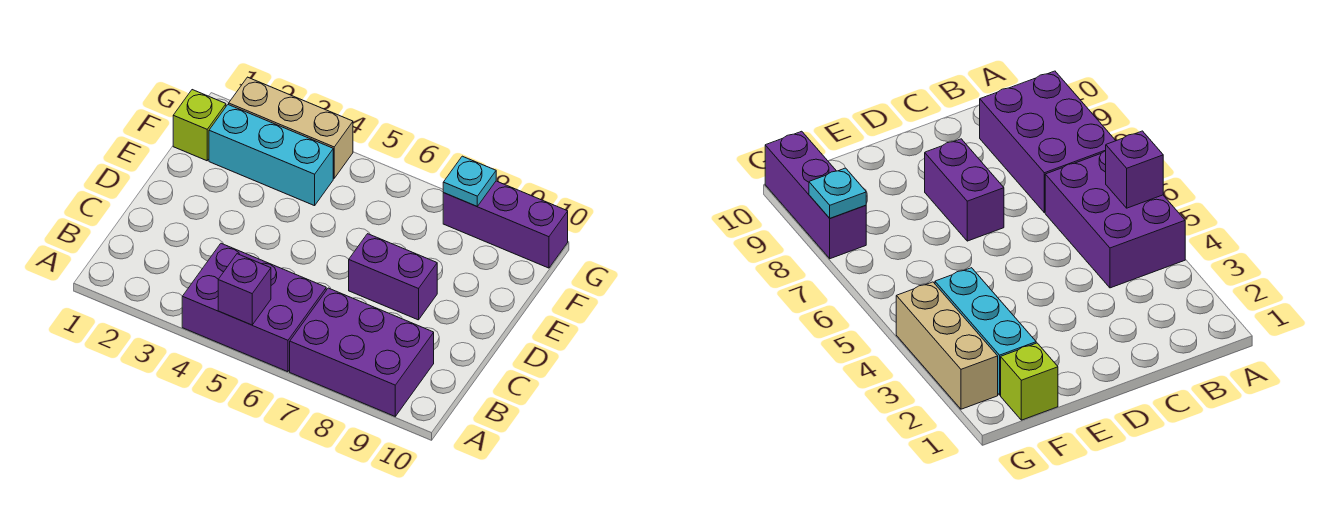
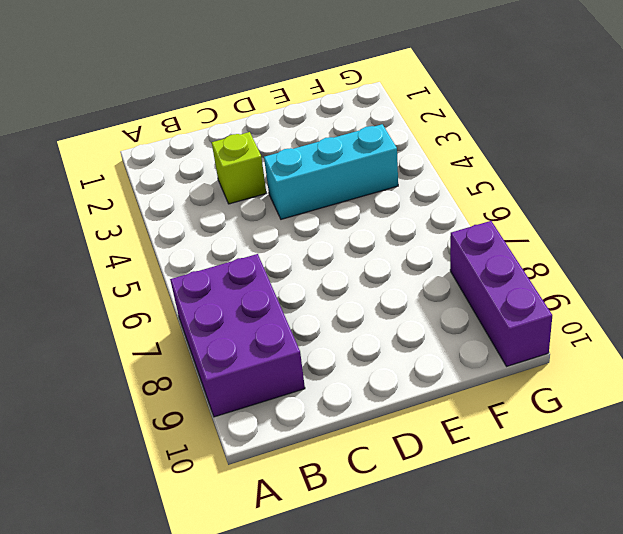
lime brick C3 level 1 -> lime brick F1 level 1
cyan brick D4:F4 level 1 -> cyan brick F2:F4 level 1
none -> purple brick A4:B6 level 1
none -> purple brick D7:D8 level 1

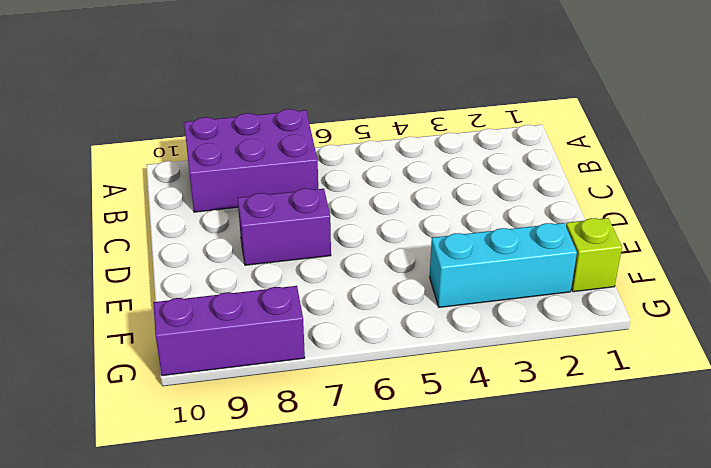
none -> purple brick A4:B6 level 1
none -> tan brick G2:G4 level 1

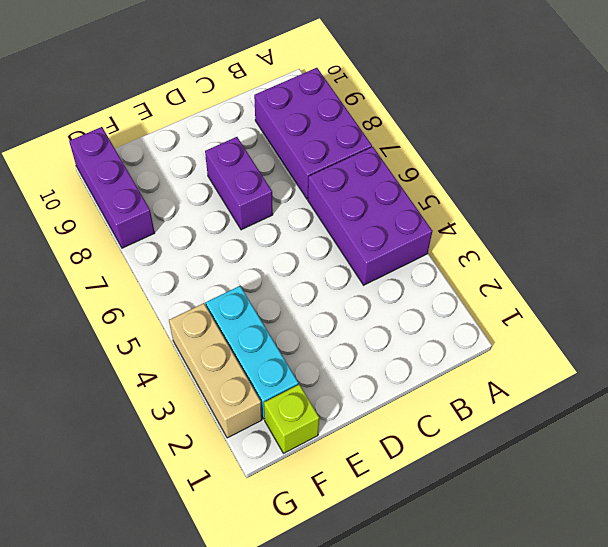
none -> purple brick A5 level 2
none -> cyan plate G8 level 2

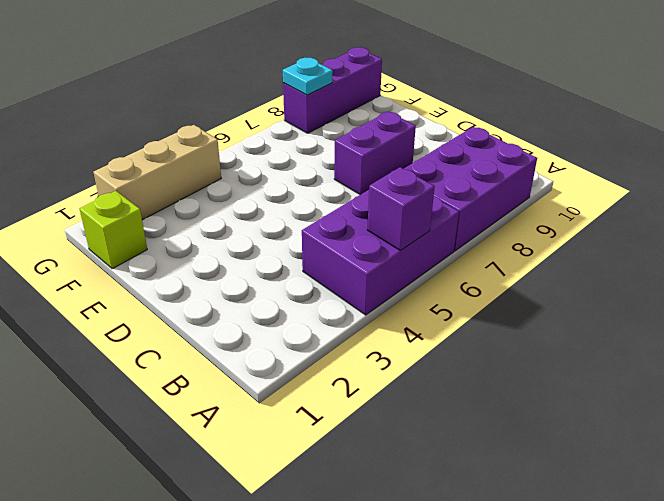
none -> cyan brick F2:F4 level 1

